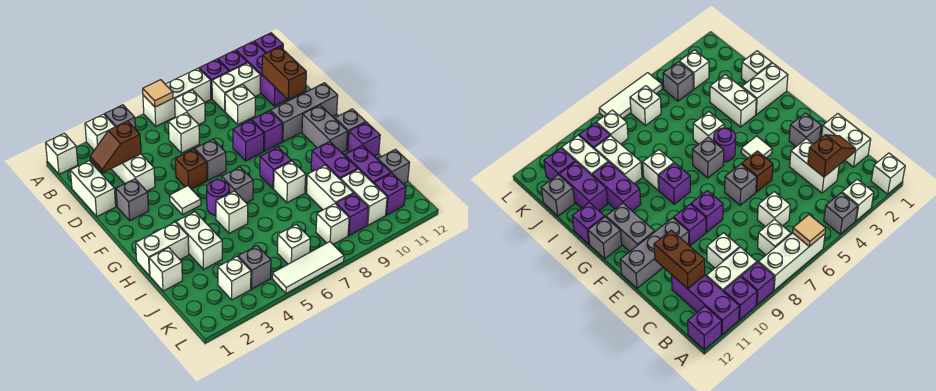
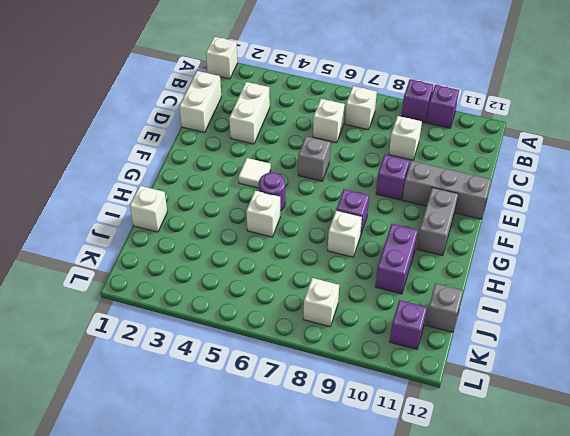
none -> white brick A3 level 1
none -> grey brick A4 level 1
none -> white brick A6:A8 level 1
none -> purple brick A11:C11 level 1

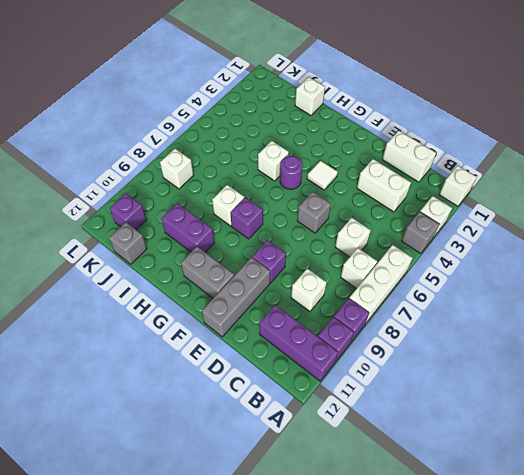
none -> purple brick A12 level 1
none -> white brick B9:B10 level 1
none -> grey brick E2 level 1
none -> brown brick E5 level 1

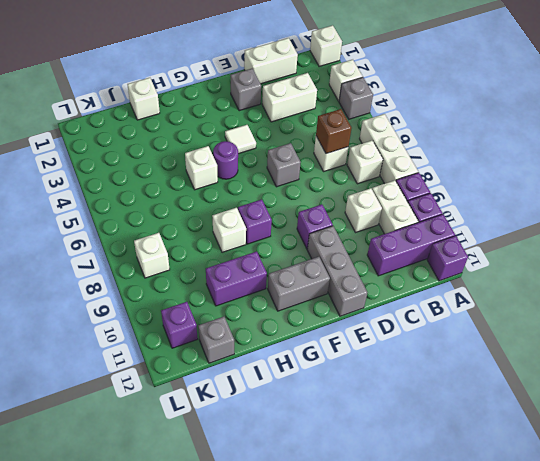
brown brick C6 level 2 -> brown brick E5 level 1
none -> purple brick E8 level 1
none -> grey brick G6 level 1
none -> grey brick G12 level 1
none -> white brick H1:H2 level 1

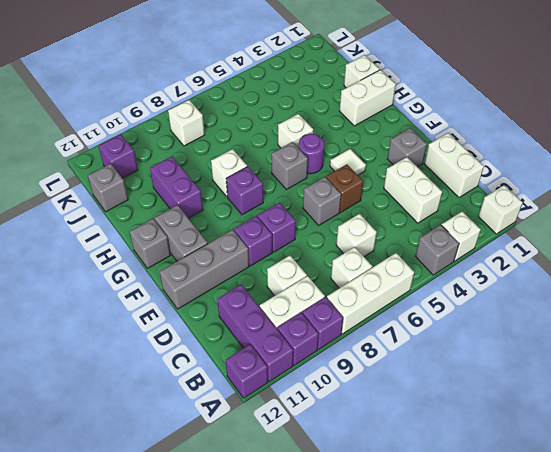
none -> white brick H3:I3 level 1
none -> purple brick H12 level 1
none -> white brick I9:J9 level 1
none -> purple brick I11:J11 level 1

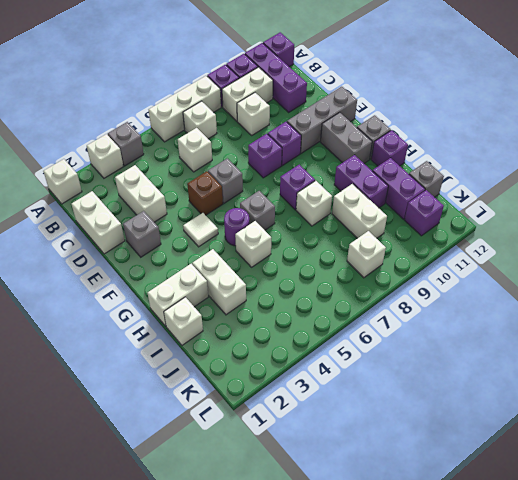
none -> white brick J10:K10 level 1
none -> white brick K3 level 1
none -> grey brick K4 level 1
none -> white brick K6 level 1

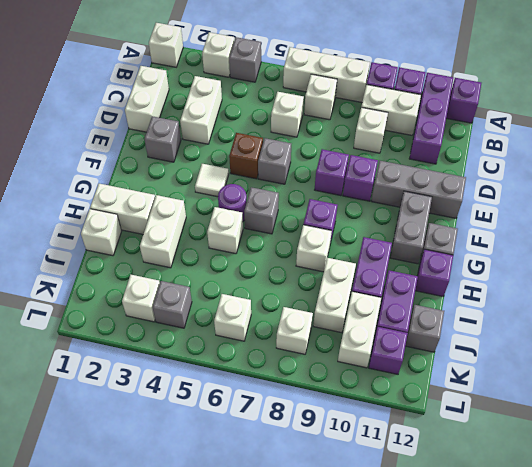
none -> purple brick K9 level 1
none -> white tile L5:L7 level 1
none -> tan tile A6 level 2
none -> brown slope C2:C3 level 2 top 3

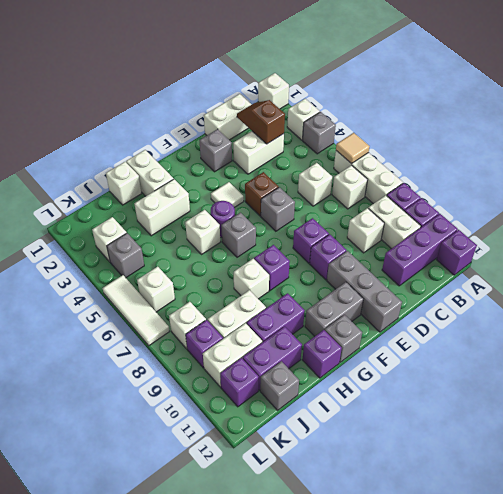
none -> brown brick C11:D11 level 2

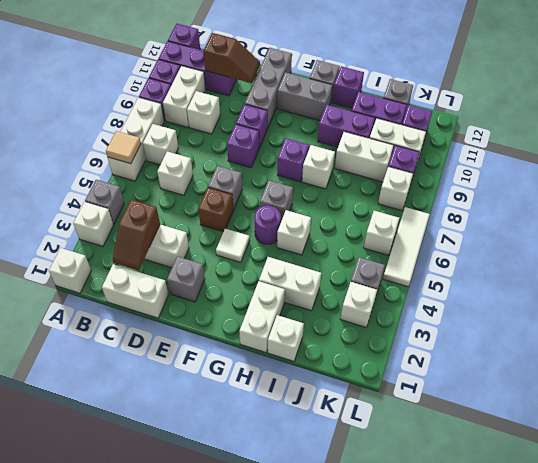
brown slope C11:D11 level 2 top C -> brown brick C11:D11 level 2

